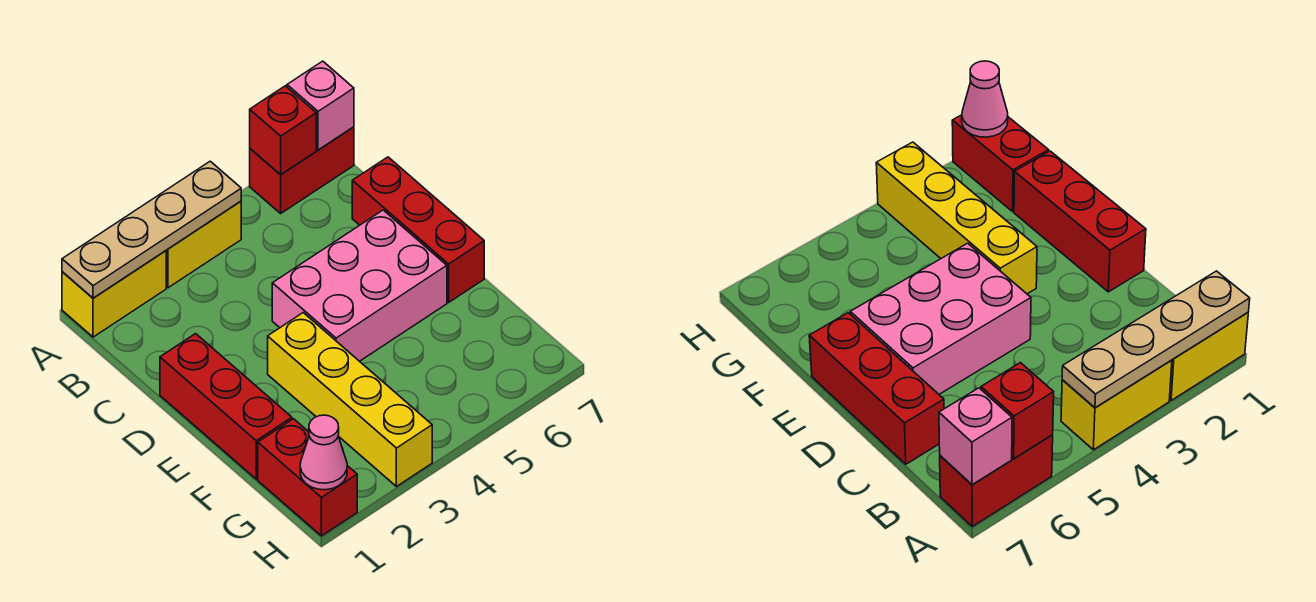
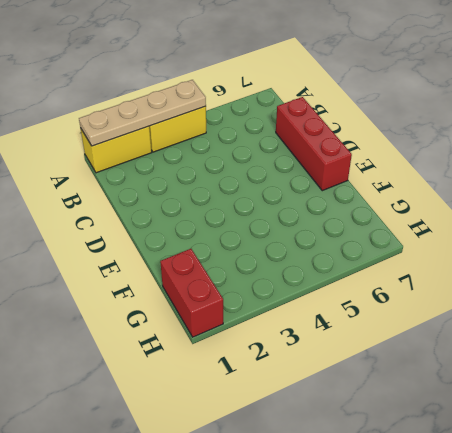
none -> red brick A6:A7 level 1
none -> red brick D1:F1 level 1
none -> pink brick D4:E6 level 1

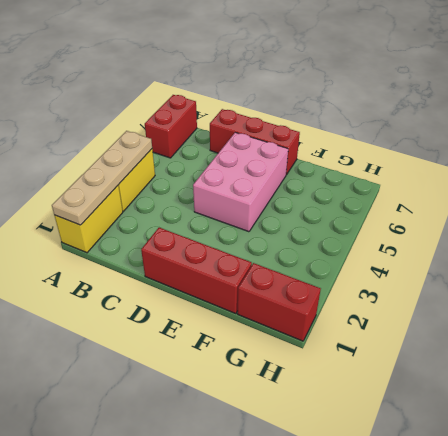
none -> yellow brick E3:H3 level 1
none -> red brick A6 level 2
none -> pink brick A7 level 2

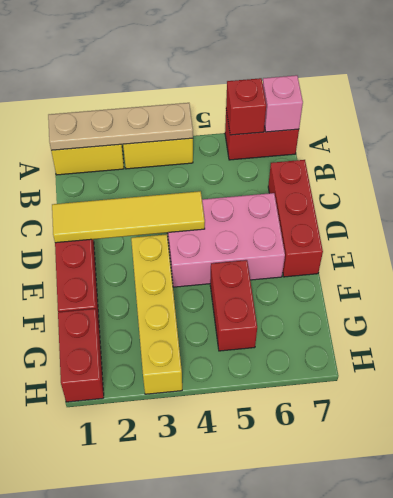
yellow tile D1:D4 level 2 -> none
red brick F5:G5 level 1 -> none
none -> pink cone H1 level 2

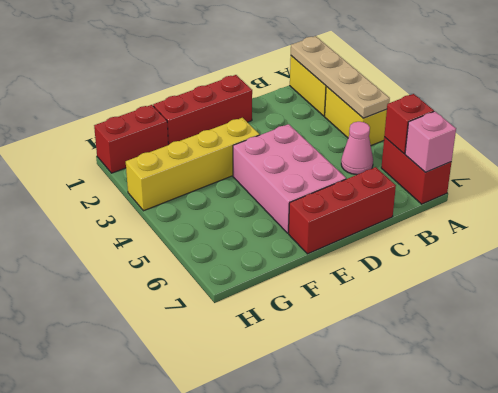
pink cone B5 level 1 -> pink cone H1 level 2

